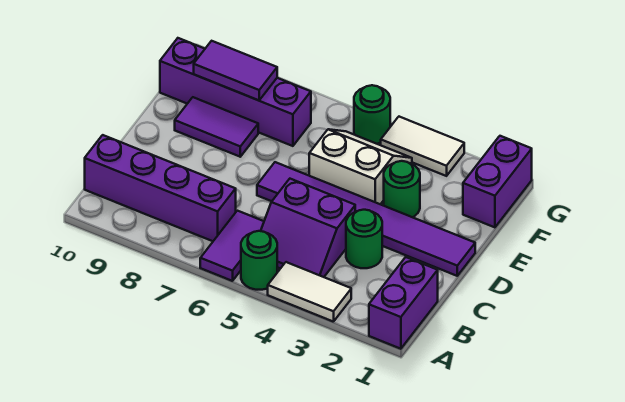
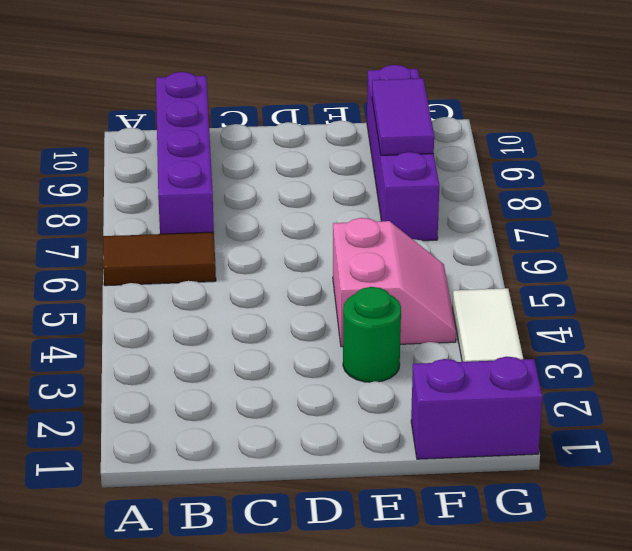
brown tile A6:B6 level 1 -> purple tile A6:B6 level 1
pink slope E4:F5 level 1 top E -> white slope E4:F5 level 1 top E
none -> purple brick A1:B1 level 1
none -> white tile A3:A4 level 1
none -> green round brick A5 level 1

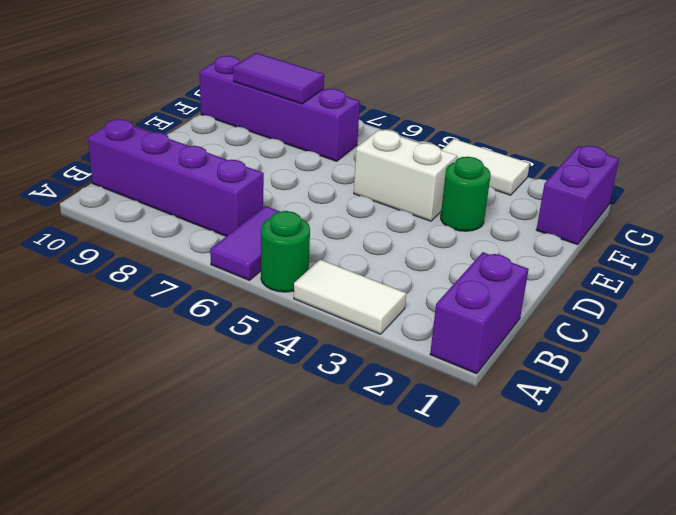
none -> purple slope B4:C5 level 1 top C
none -> green round brick C3 level 1
none -> purple tile D1:D6 level 1

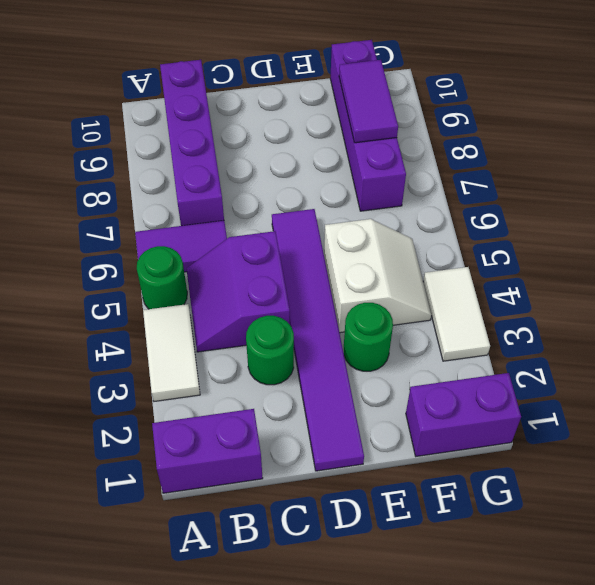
none -> purple tile E8:E9 level 1
none -> green round brick G5 level 1

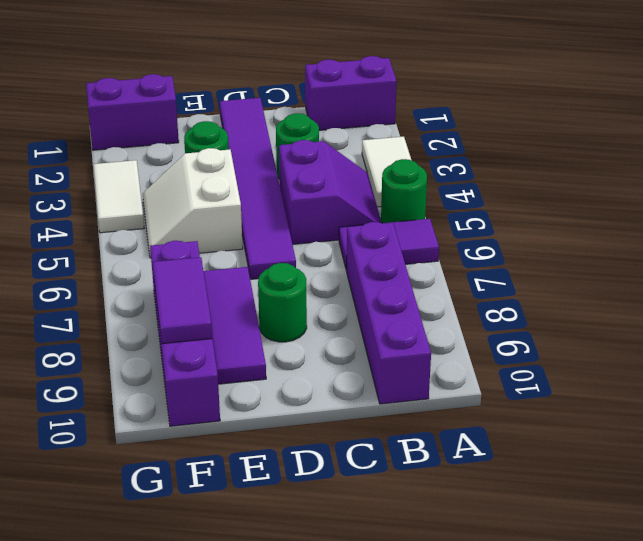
green round brick D8 level 1 -> green round brick G5 level 1
purple tile E7:E9 level 1 -> purple tile E8:E9 level 1

